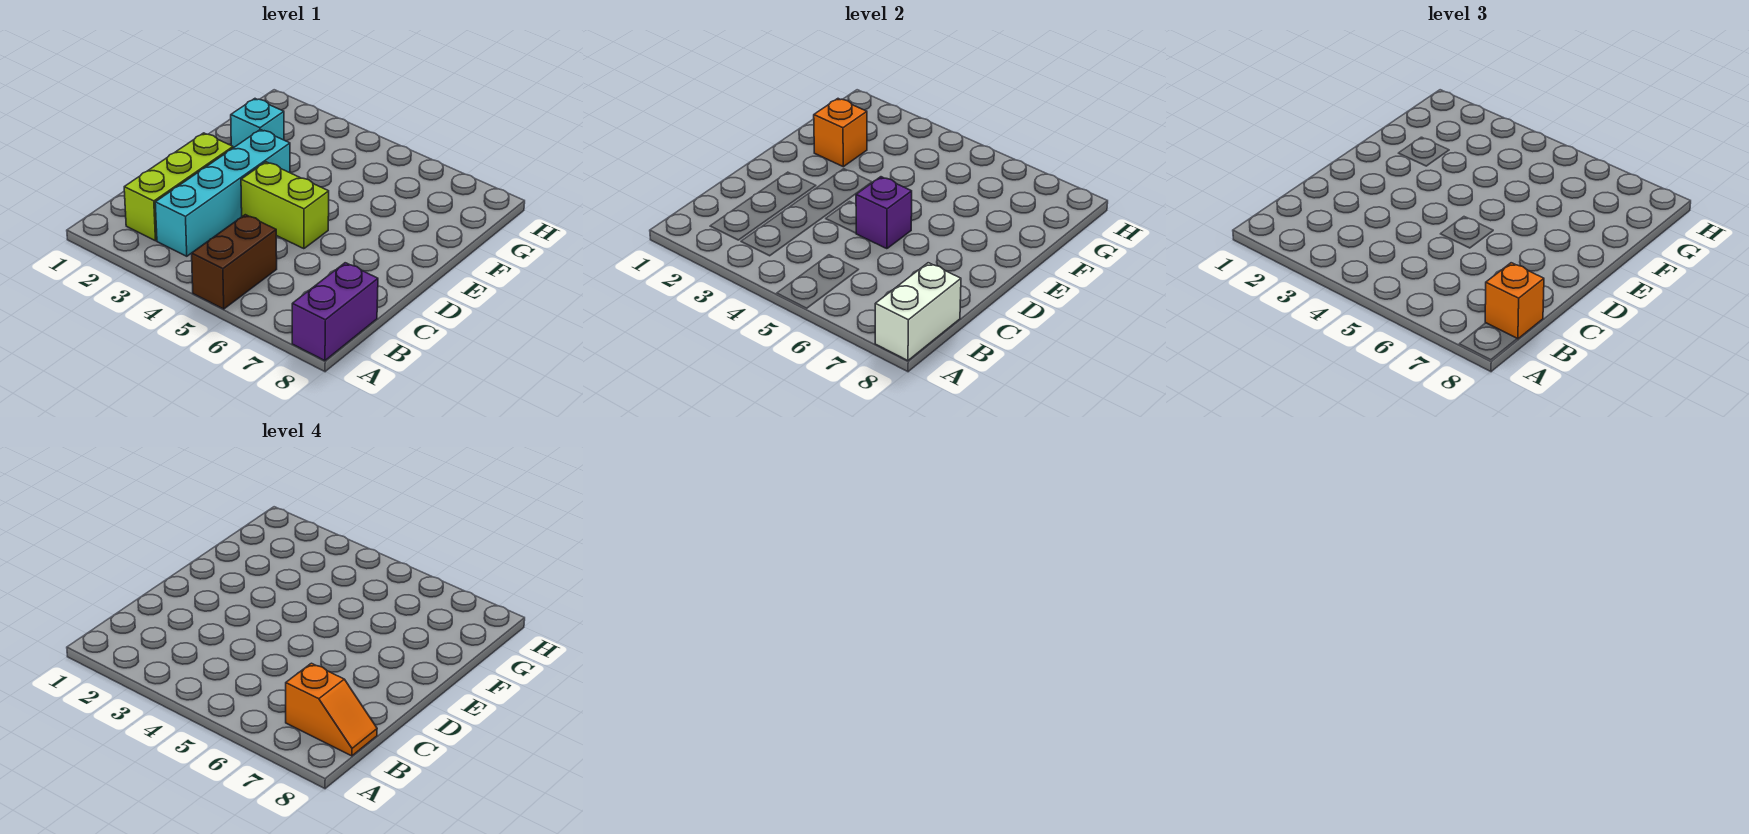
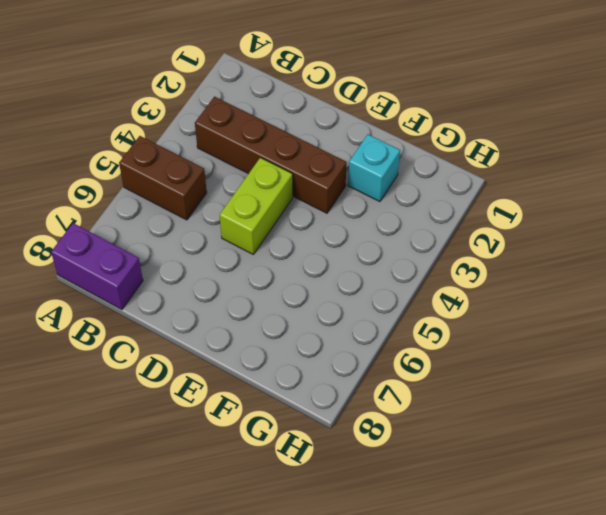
brown brick B3:E3 level 1 -> cyan brick B3:E3 level 1
none -> lime brick B2:D2 level 1
none -> white brick A8:B8 level 2

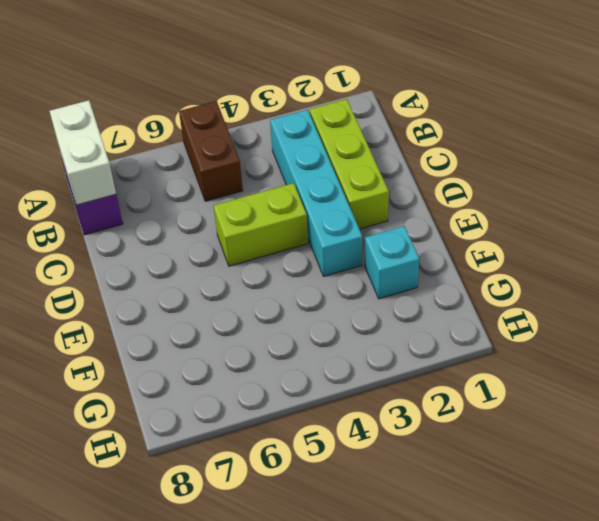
none -> purple brick D5 level 2
none -> orange brick F2 level 2

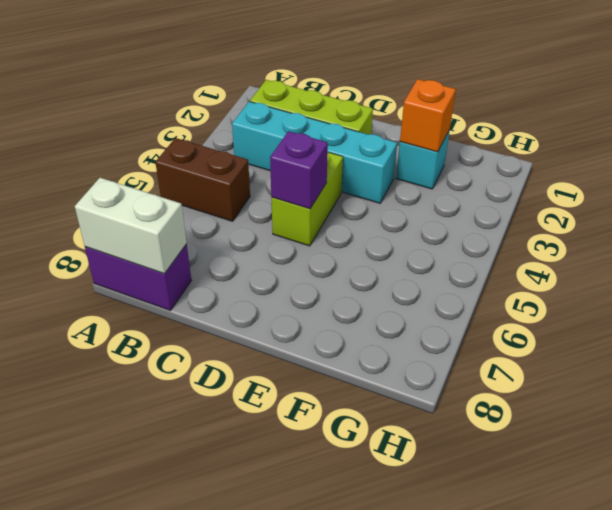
none -> orange brick B8 level 3
none -> orange slope B7:B8 level 4 top 7

